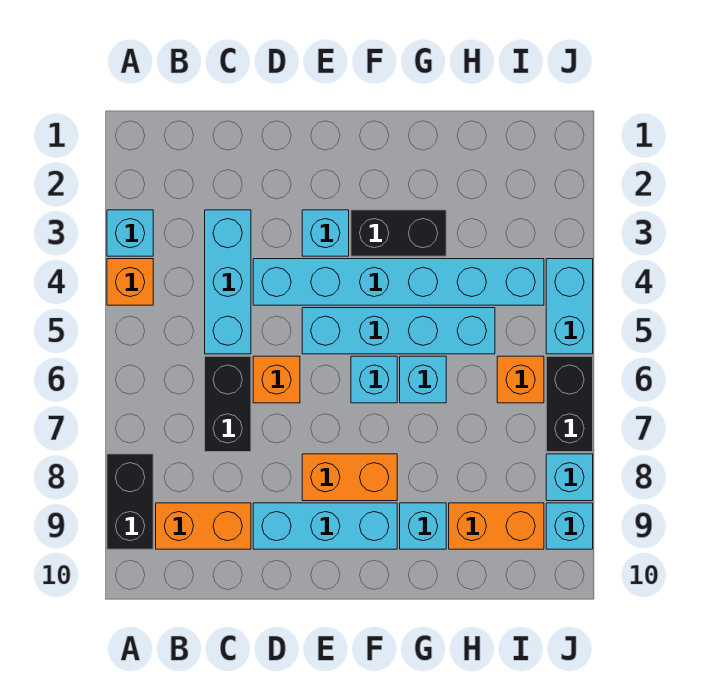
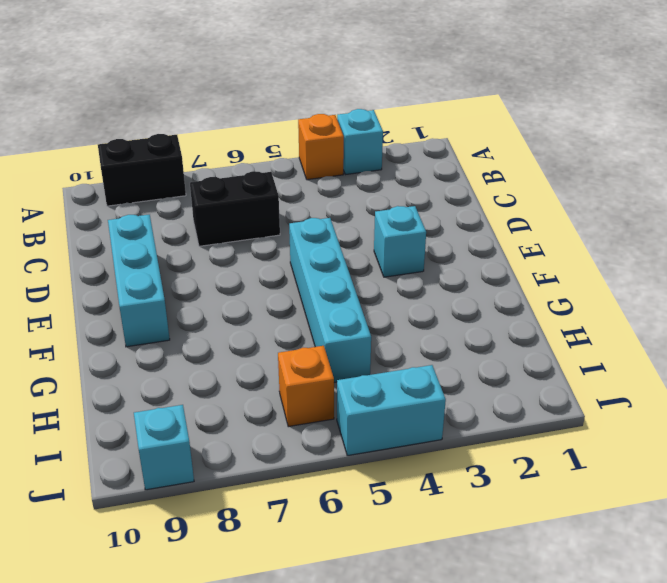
none -> orange brick B9:C9 level 1
none -> cyan brick C3:C5 level 1
none -> cyan brick D4:I4 level 1

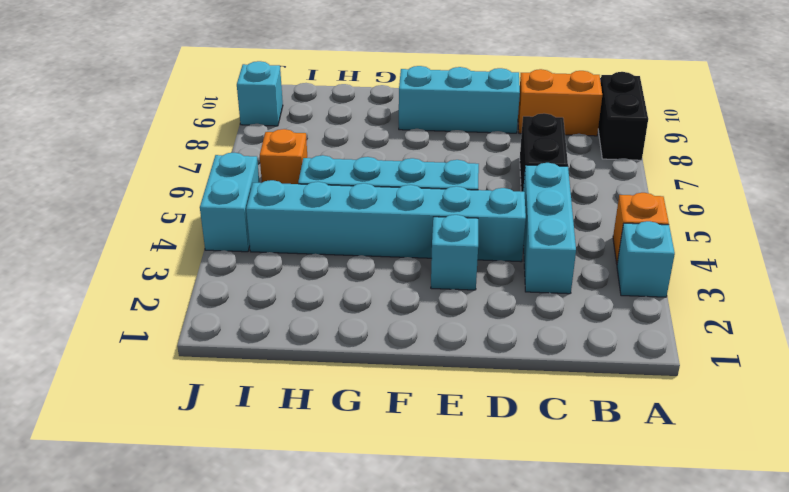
none -> orange brick D6 level 1
none -> orange brick E8:F8 level 1
none -> black brick F3:G3 level 1

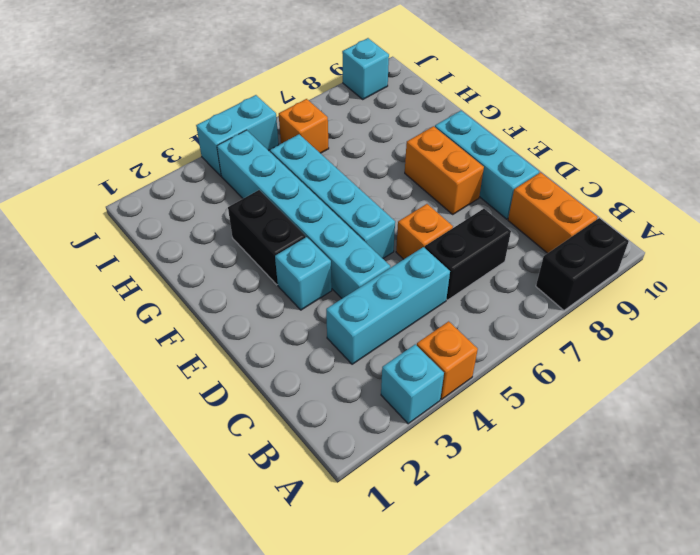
none -> cyan brick F6 level 1
none -> cyan brick G6 level 1
none -> cyan brick G9 level 1

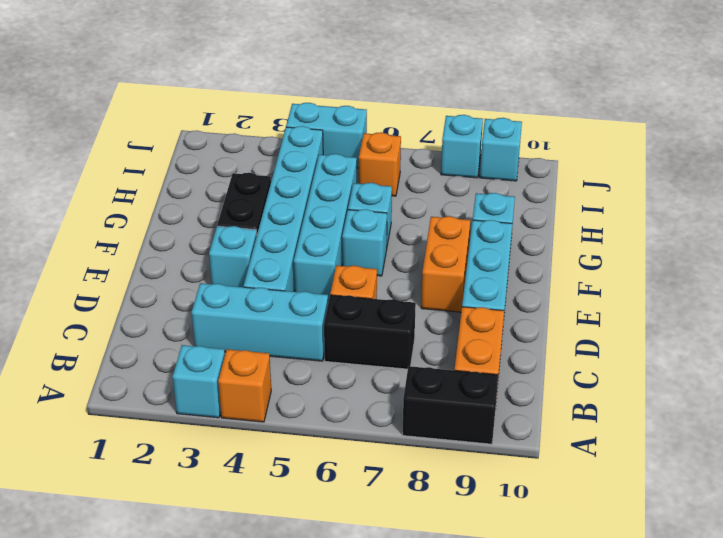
none -> orange brick H9:I9 level 1
none -> black brick J6:J7 level 1

